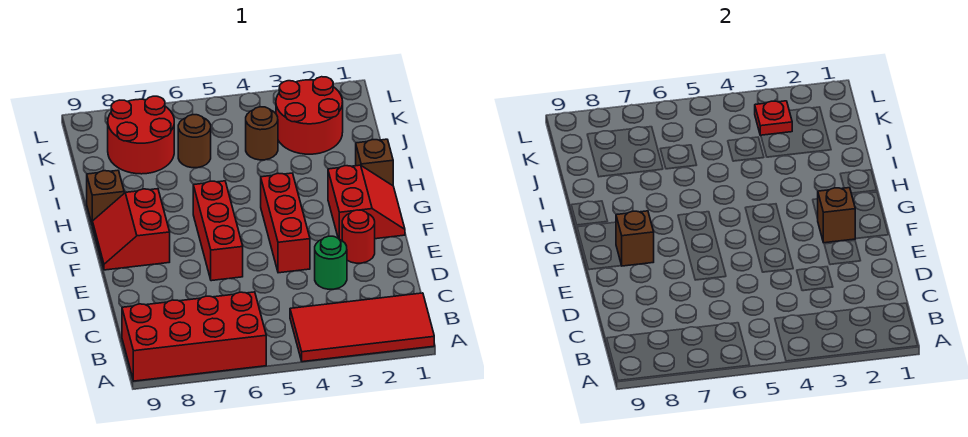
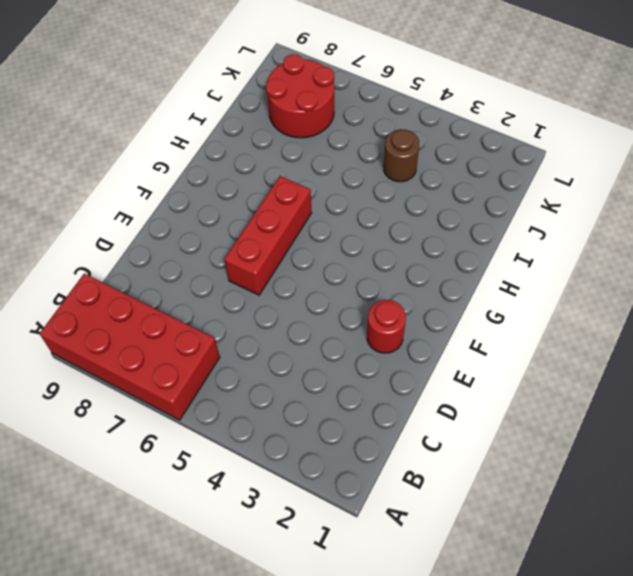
none -> red tile A1:B4 level 1
none -> green round brick D3 level 1
none -> red brick E4:G4 level 1

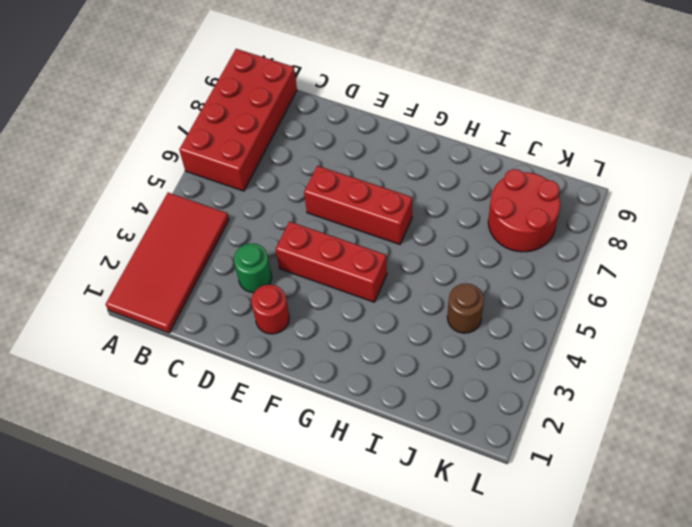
none -> red slope F1:G2 level 1 top 2
none -> red slope F8:G9 level 1 top 8
none -> brown brick H1 level 1

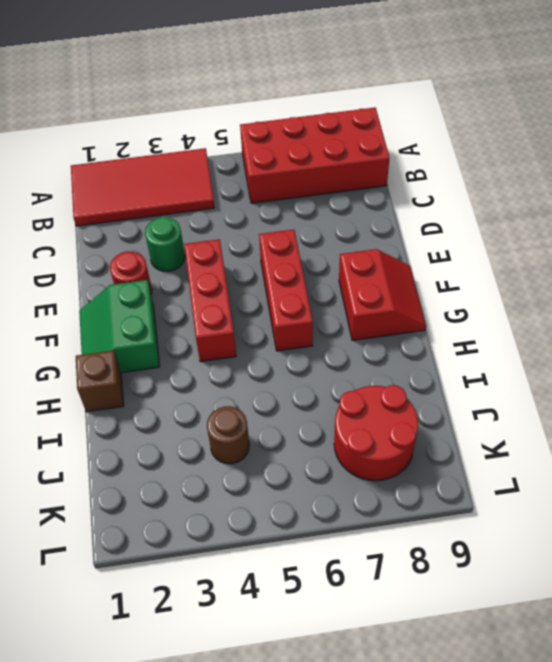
green slope F1:G2 level 1 top 2 -> red slope F1:G2 level 1 top 2
none -> brown brick H9 level 1
none -> red round brick J2:K3 level 1
none -> brown round brick J6 level 1

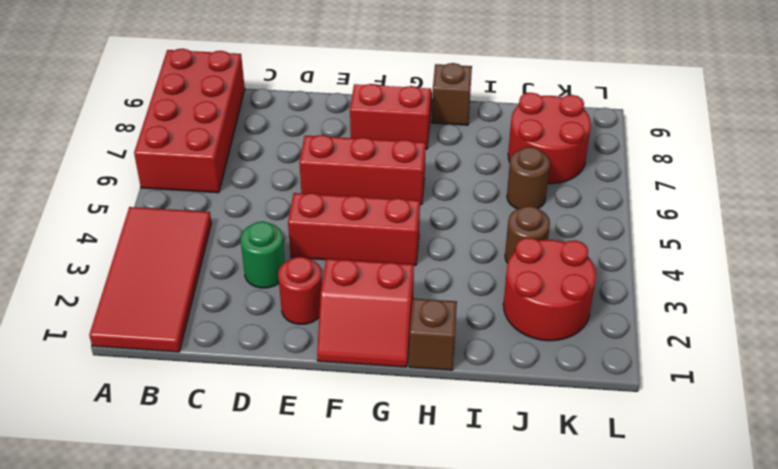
none -> brown brick F2 level 2
none -> brown brick F8 level 2
none -> red plate K3 level 2

